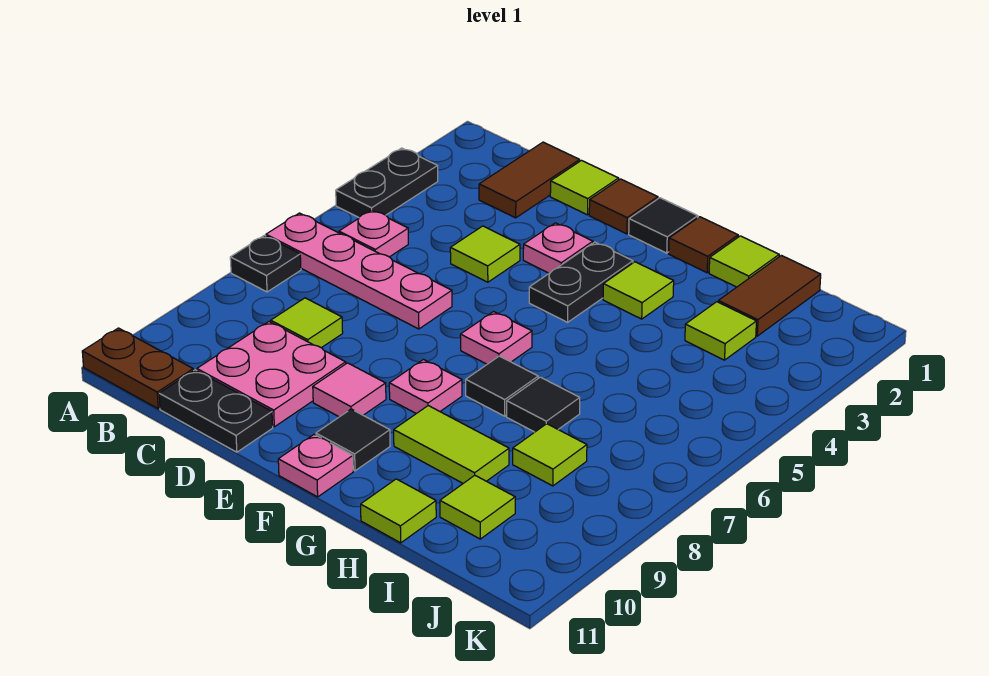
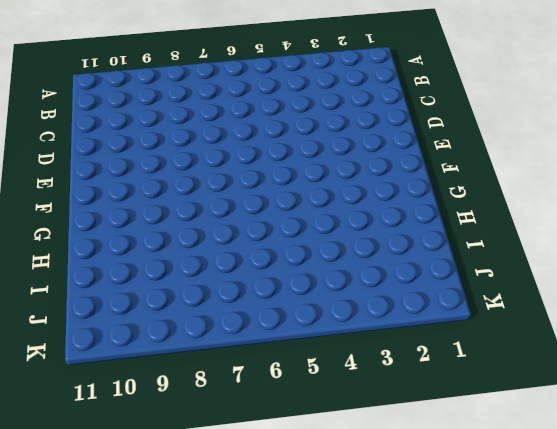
none -> black plate A3:A4 level 1
none -> pink plate A6:D6 level 1
none -> black plate A7 level 1
none -> brown plate A11:B11 level 1

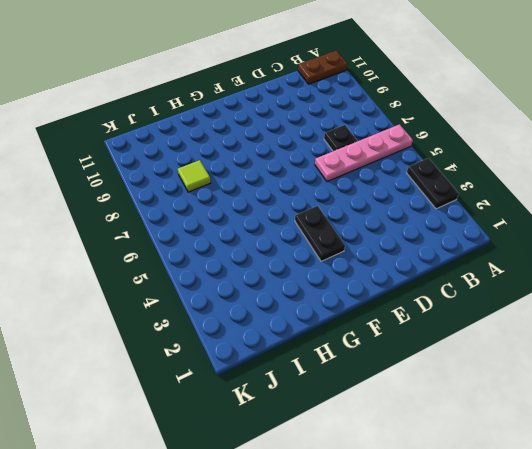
black plate C7 level 1 -> black plate A7 level 1
none -> pink plate B5 level 1
none -> brown tile C1:C2 level 1
none -> lime tile C8 level 1
none -> pink plate C9:D10 level 1

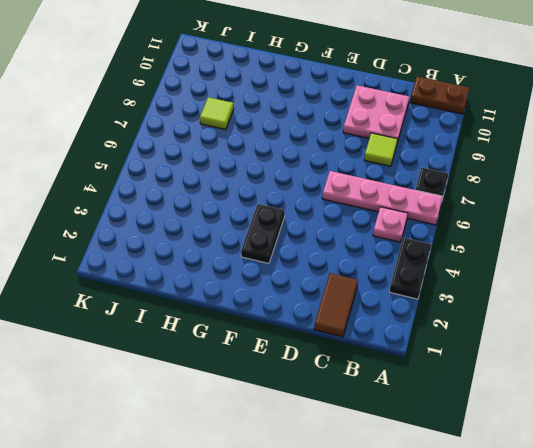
none -> black plate C11:D11 level 1
none -> lime tile D1 level 1
none -> lime tile D4 level 1
none -> brown tile E1 level 1

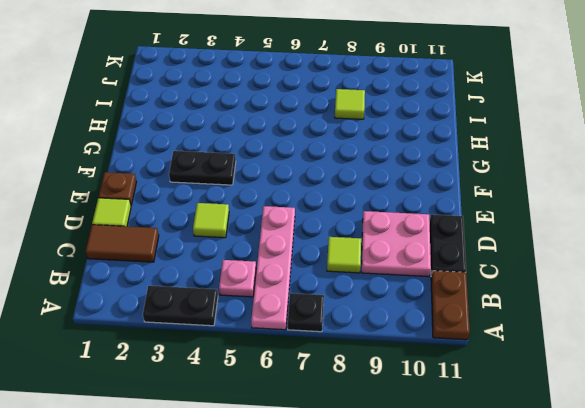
brown plate E1 level 1 -> brown tile E1 level 1
none -> pink plate E3 level 1
none -> pink tile E9 level 1
none -> black tile F1 level 1
none -> pink plate F6 level 1

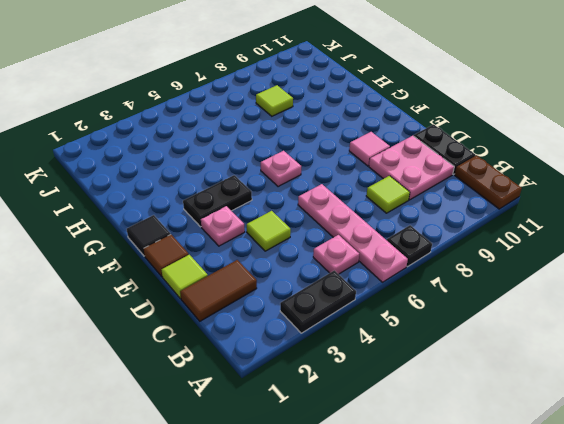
none -> pink plate F8 level 1
none -> black tile F10 level 1
none -> pink plate F11 level 1
none -> brown tile G1 level 1

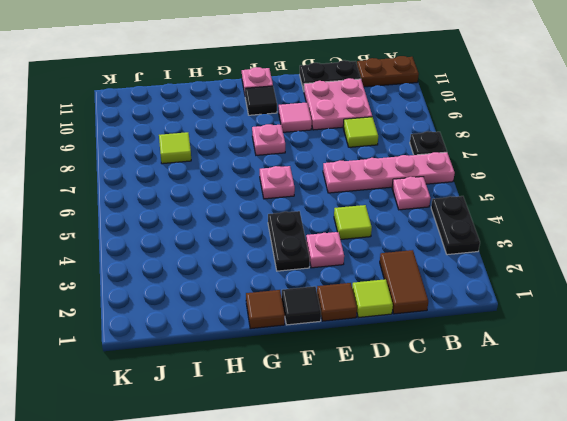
none -> lime tile G3 level 1
none -> black tile G7 level 1
none -> lime tile G9:H9 level 1
none -> lime tile H1 level 1

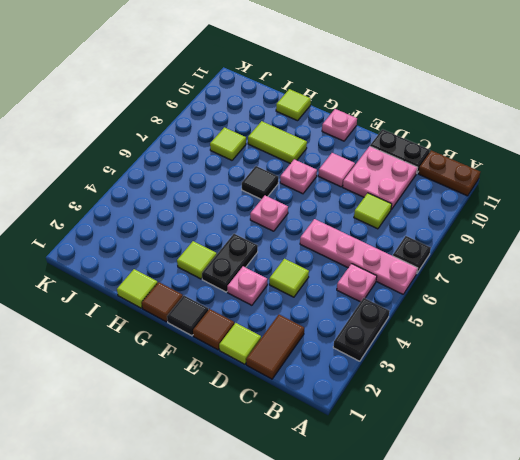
none -> black tile F10 level 1
none -> black tile H7 level 1
none -> brown tile I1:I2 level 1
none -> lime tile I3 level 1

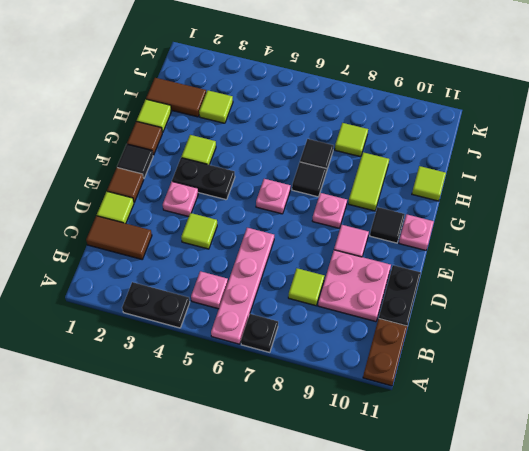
none -> lime tile I10 level 1

